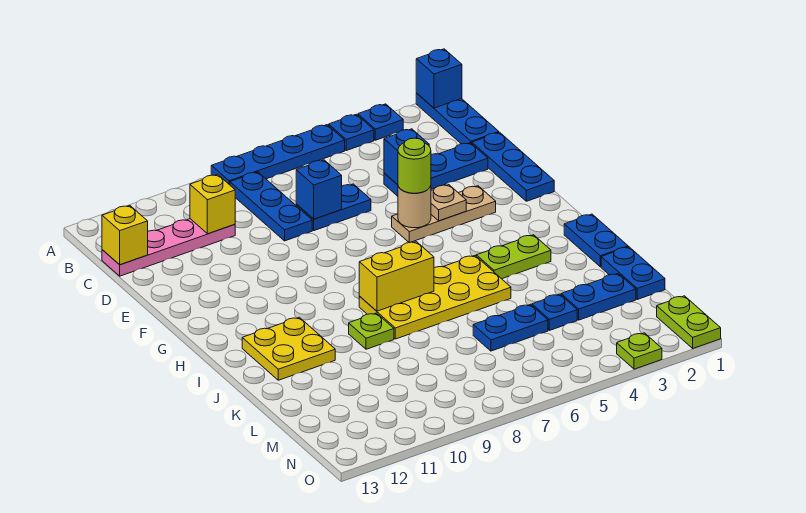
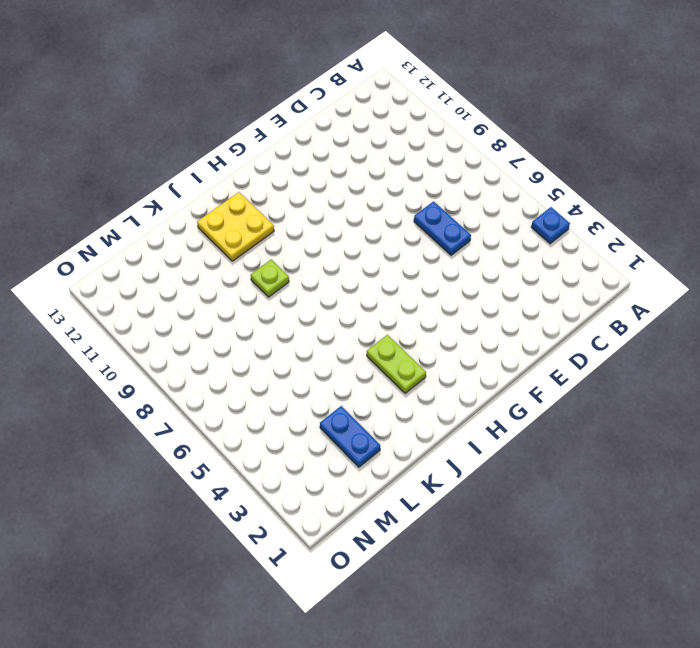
none -> blue plate A1:C1 level 1
none -> blue plate A3 level 1
none -> blue plate A5:A8 level 1
none -> blue plate B8:D8 level 1

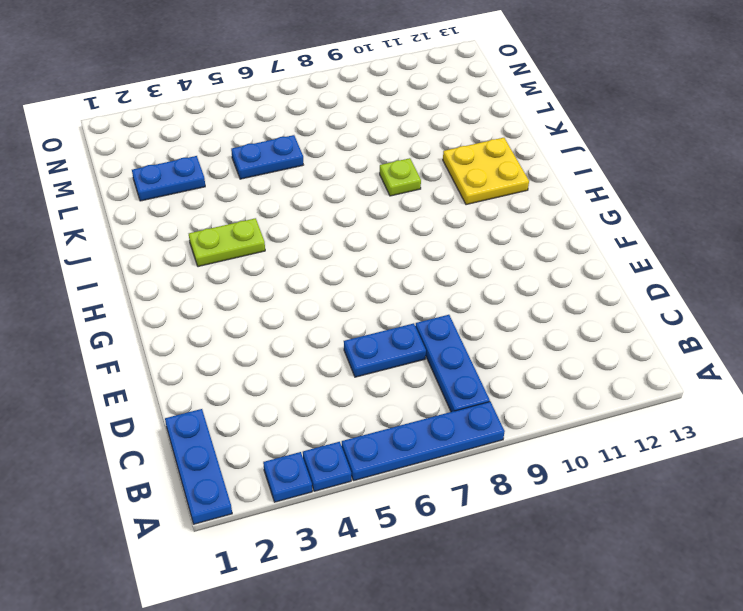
none -> pink plate C10:C13 level 1
none -> blue plate D1:F1 level 1
none -> blue plate D2:D4 level 1
none -> tan plate F3:F5 level 1

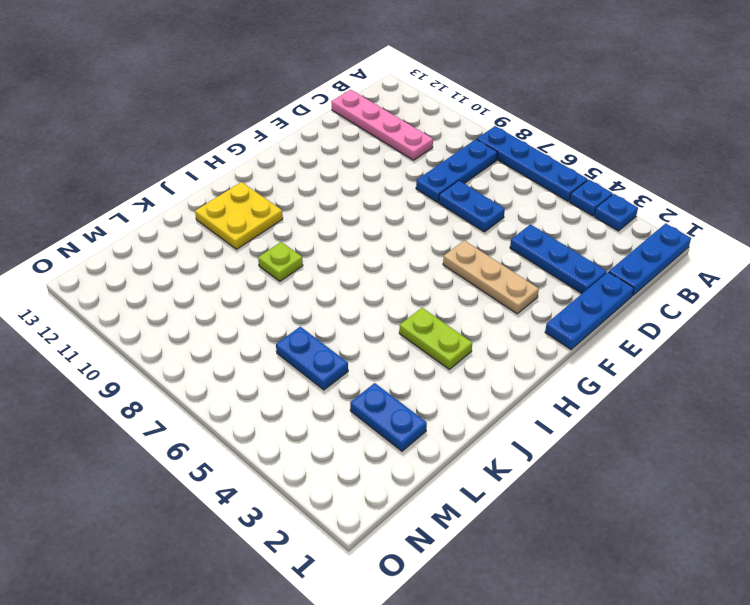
none -> blue plate I1:J1 level 1
none -> yellow plate I5:J8 level 1
none -> blue plate K1:L1 level 1
none -> blue plate L4 level 1

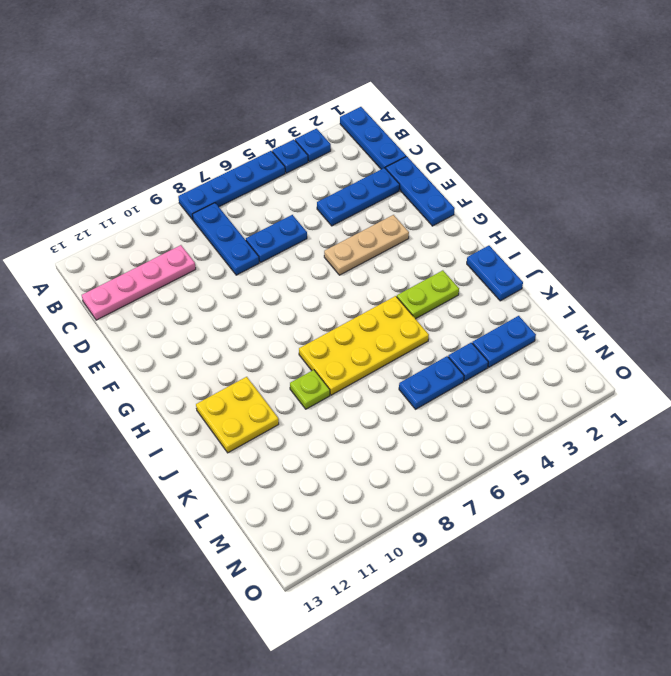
none -> blue plate K1:L1 level 1
none -> lime plate N1:O1 level 1
none -> lime plate O3 level 1
none -> blue brick A1 level 2

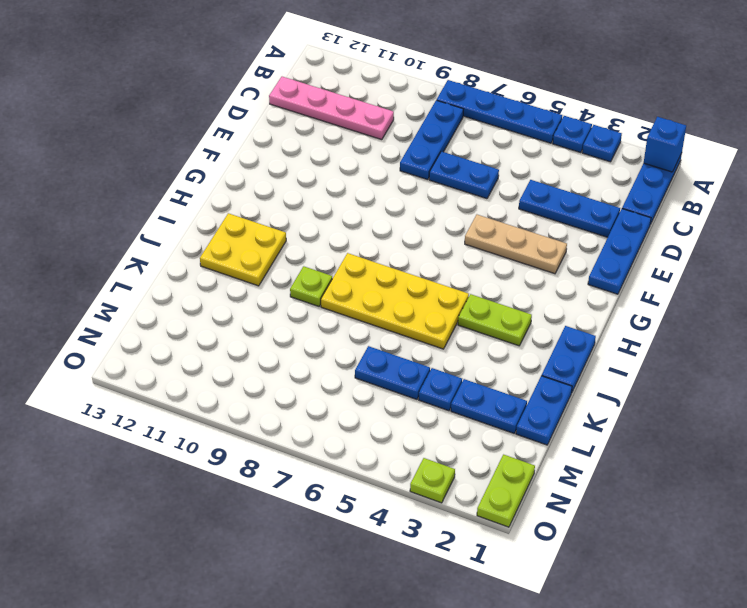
none -> yellow brick C10 level 2
none -> yellow brick C13 level 2
none -> blue brick D4 level 2
none -> blue brick D7 level 2

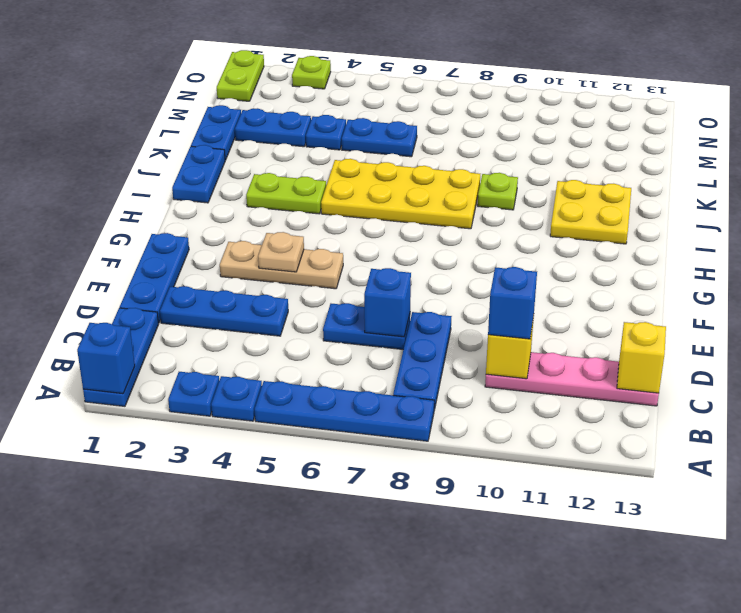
blue brick C10 level 3 -> blue brick D4 level 2
none -> tan round brick F5 level 2
none -> yellow brick I7:I8 level 2
none -> lime round brick F5 level 3

